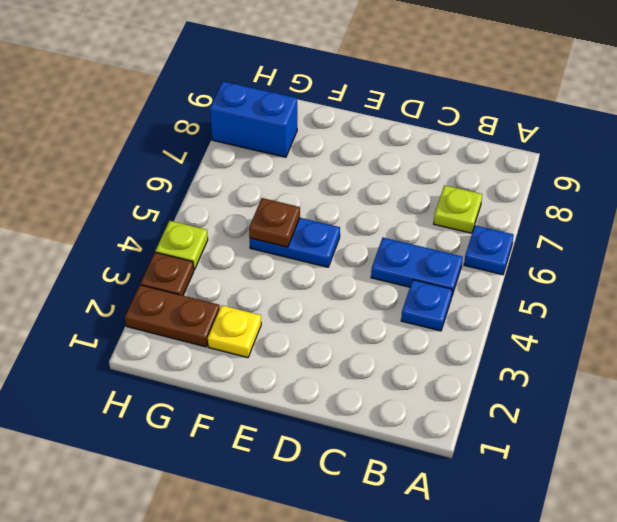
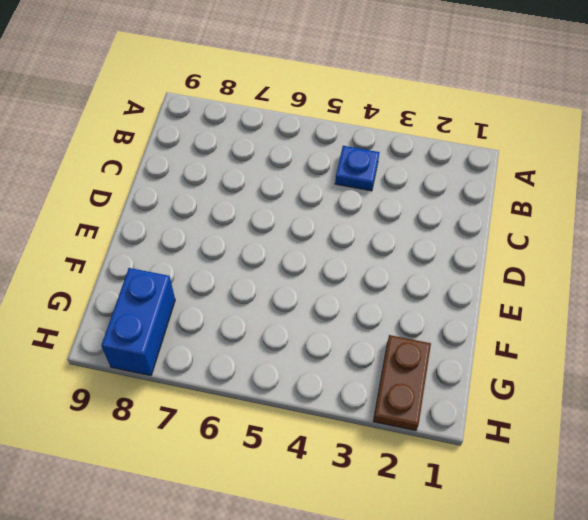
none -> blue plate A6 level 1
none -> blue plate B5:C5 level 1

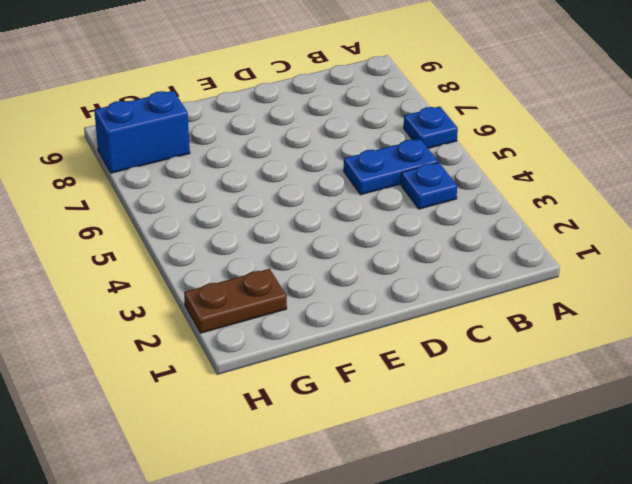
none -> lime plate B7 level 1
none -> blue plate E5:F5 level 1

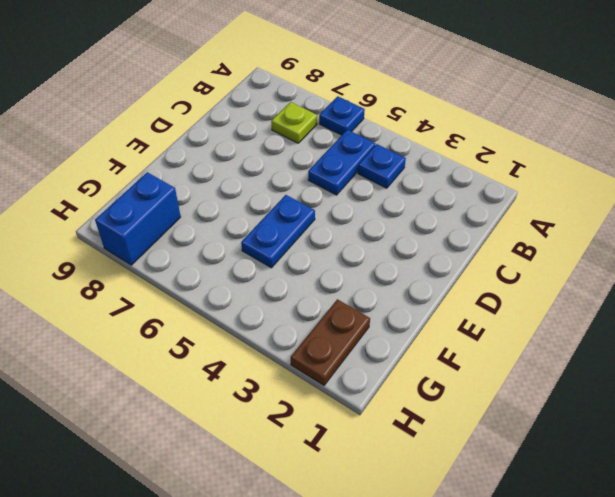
none -> yellow plate F2 level 1
none -> brown plate H3 level 1

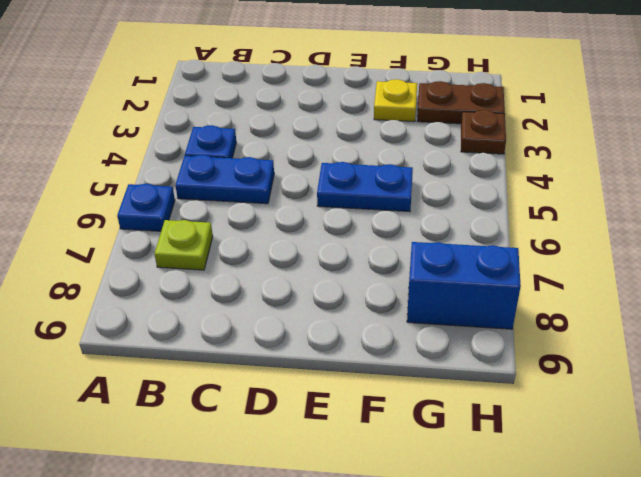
none -> lime plate H4 level 1
none -> brown plate F5 level 2

